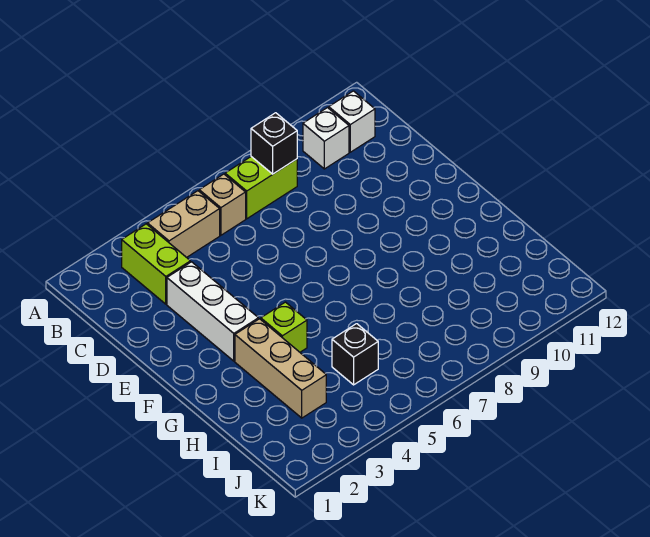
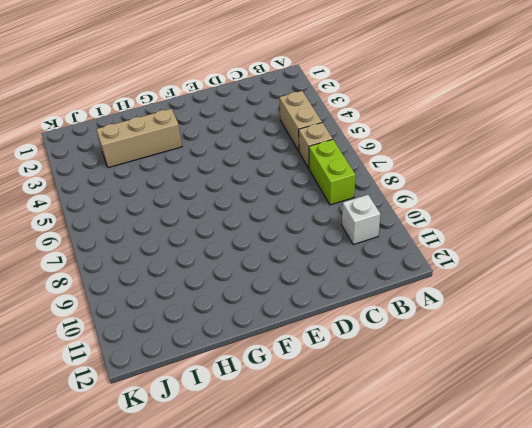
none -> lime brick B3:C3 level 1
none -> white brick B11 level 1

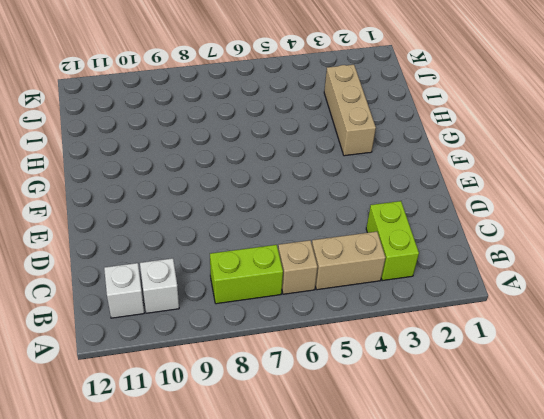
none -> white brick D3:F3 level 1
none -> lime brick G4 level 1

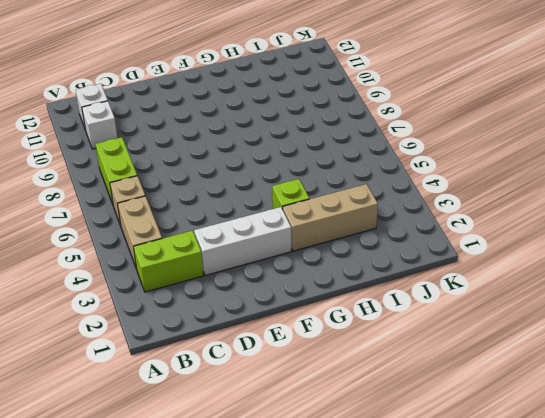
none -> black brick I5 level 1
none -> black brick B8 level 2

